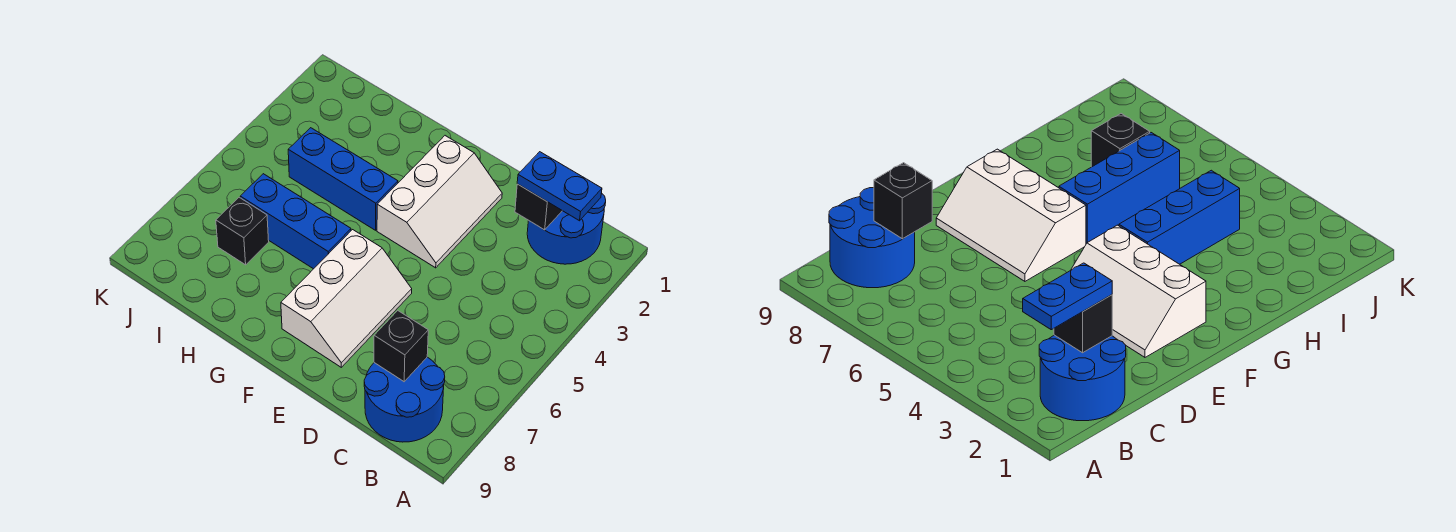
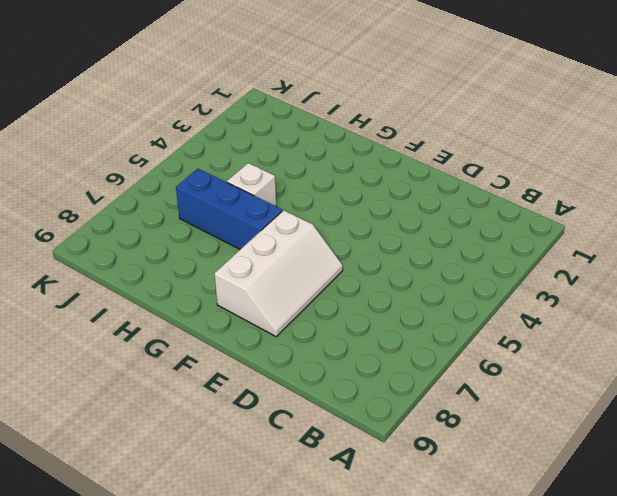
white brick H5 level 1 -> none
none -> blue round brick B1:C2 level 1
none -> blue round brick B8:C9 level 1

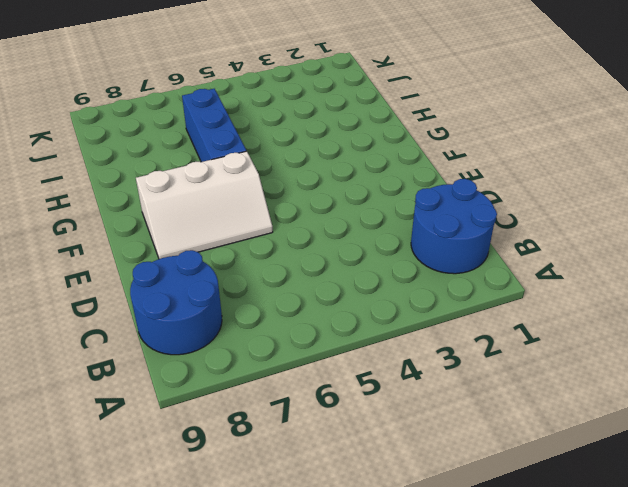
none -> white slope E2:F4 level 1 top F
none -> blue brick G4:I4 level 1

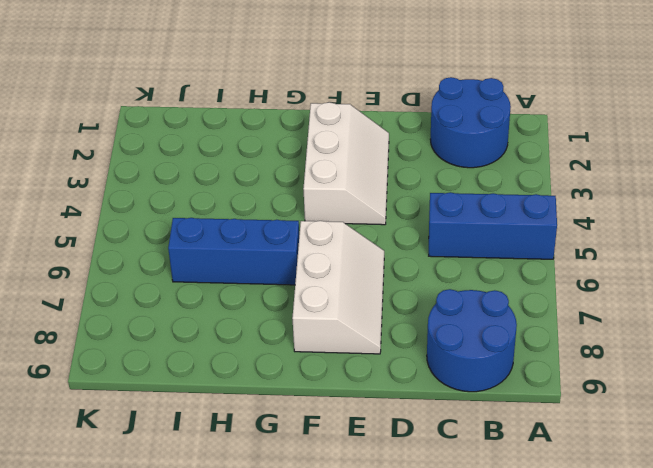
blue brick A5:C5 level 1 -> blue brick G4:I4 level 1
none -> black brick I7 level 1
none -> black brick C2 level 2

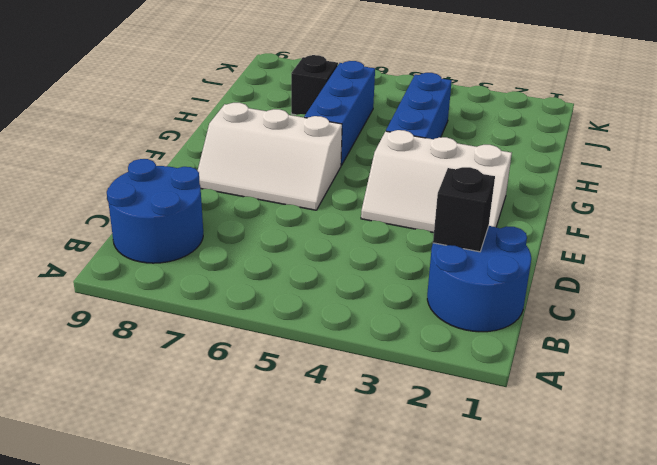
none -> black brick C8 level 2
none -> blue plate B2:C2 level 3

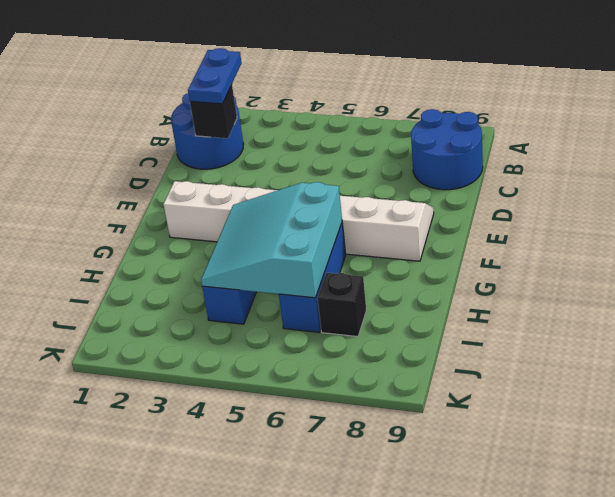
cyan slope G4:I6 level 2 top 6 -> none
none -> black brick C8 level 2

